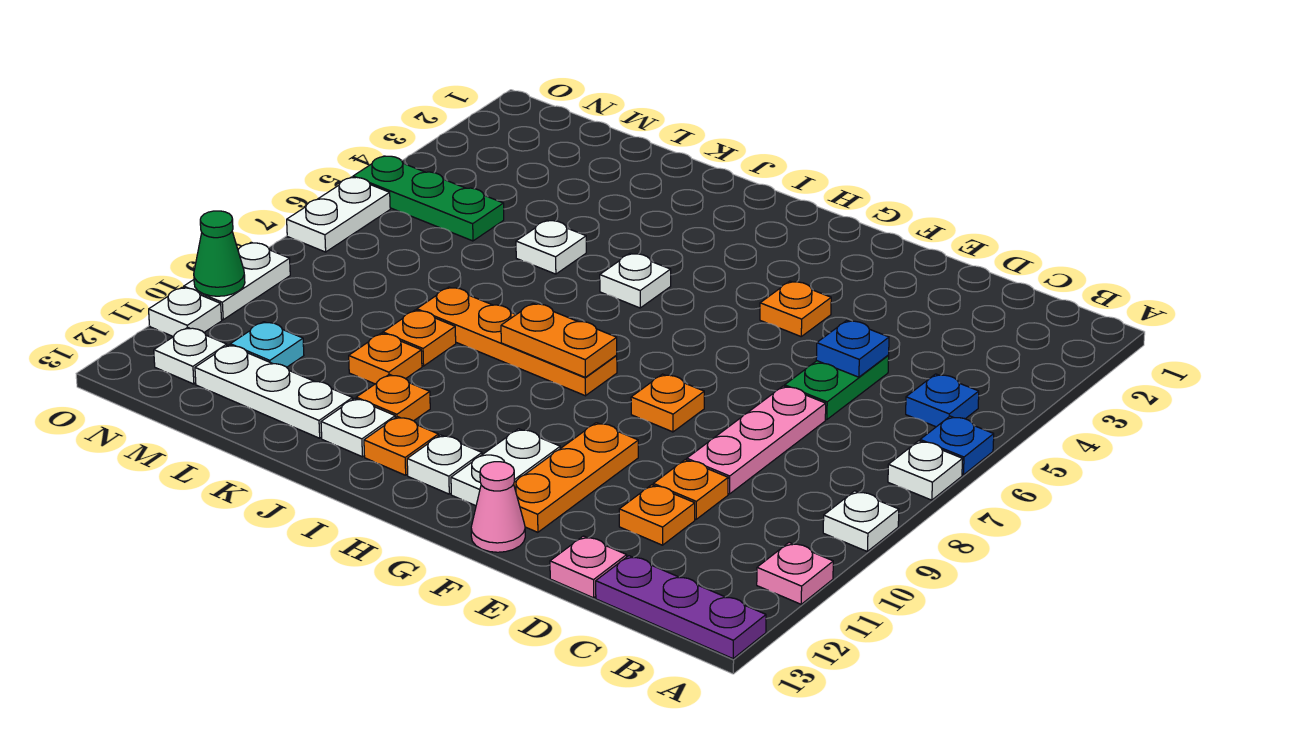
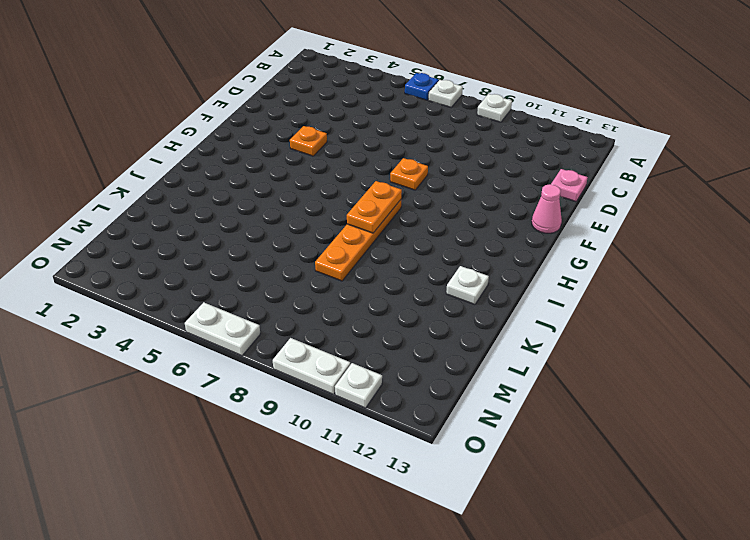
none -> pink plate A11 level 1
none -> purple plate A13:C13 level 1
none -> blue plate B5 level 1
none -> green plate D5:D6 level 1

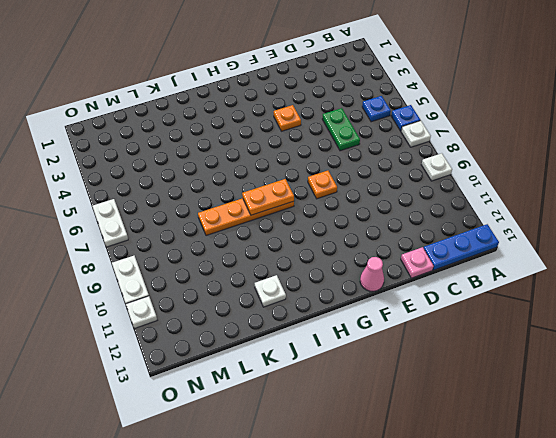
blue plate A13:C13 level 1 -> purple plate A13:C13 level 1
none -> pink plate A11 level 1
none -> pink plate D7:D9 level 1
none -> orange plate D10 level 1
none -> orange plate D11 level 1

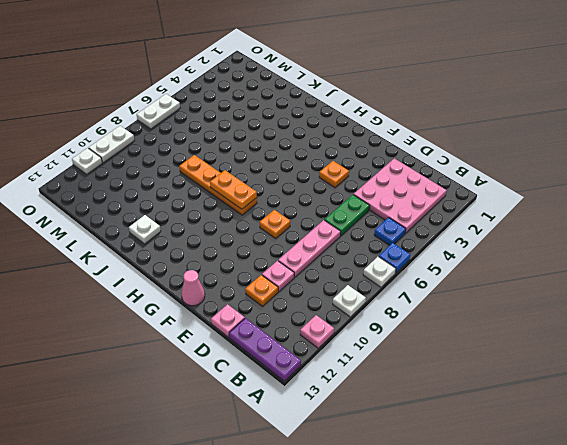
pink plate B2:D4 level 1 -> none
pink plate D10 level 1 -> orange plate D10 level 1
none -> orange plate F10:F12 level 1
none -> white plate G11:G12 level 1
none -> white plate H12 level 1
none -> white plate I5 level 1

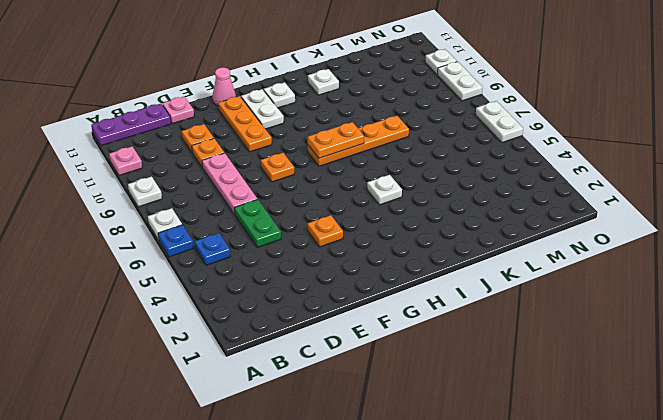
none -> orange plate I12 level 1
none -> orange plate J11 level 1
none -> white plate K5 level 1
none -> orange plate K9 level 1

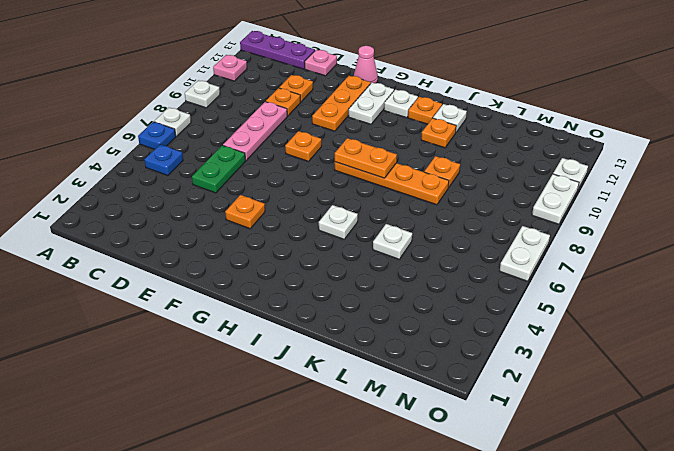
none -> orange plate K10 level 1
none -> white plate K12:M12 level 1
none -> green plate M5:O5 level 1
none -> cyan plate M11 level 1

